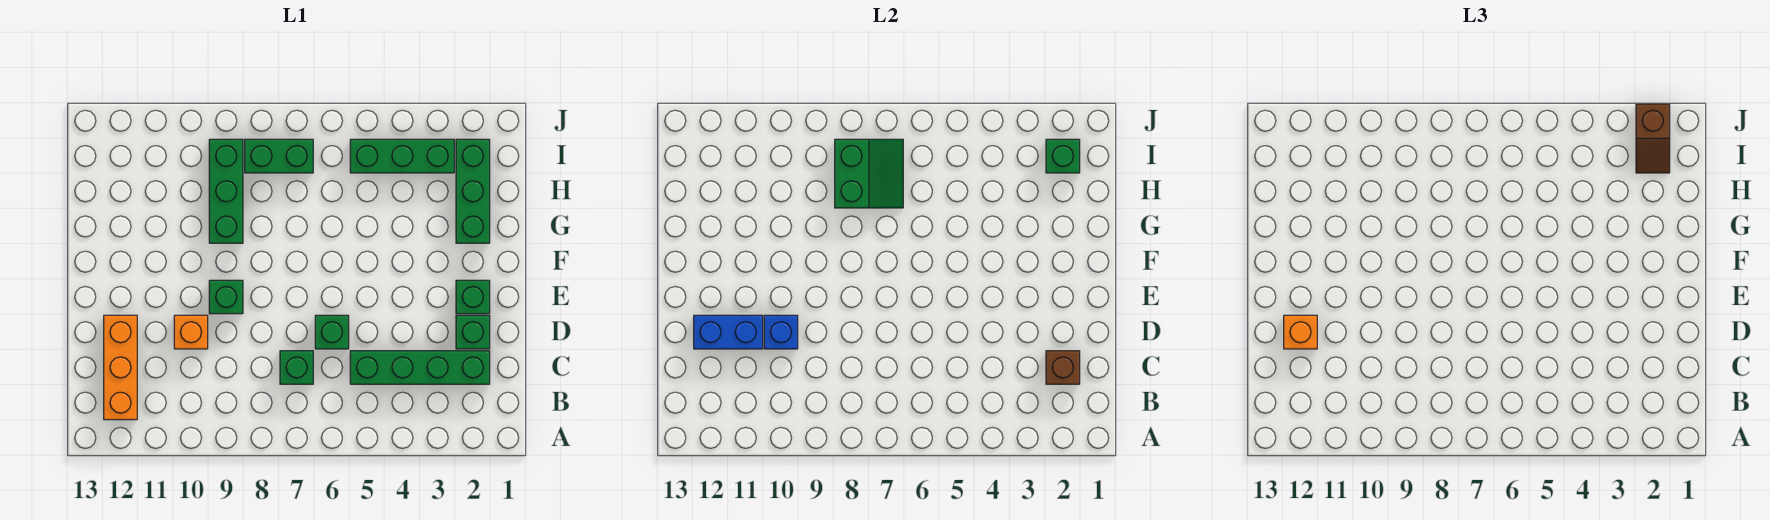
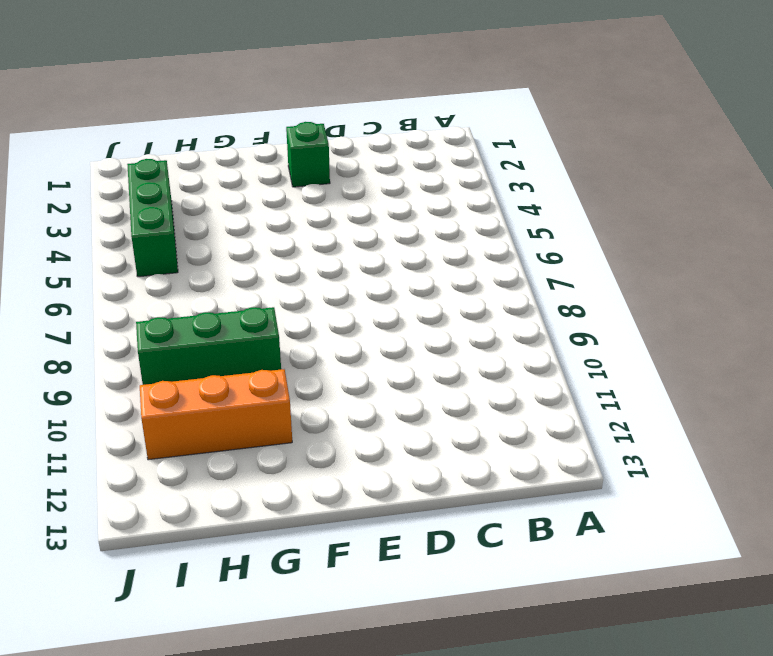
orange brick G11:I11 level 1 -> orange brick B12:D12 level 1
none -> green brick C2:C5 level 1
none -> green brick C7 level 1
none -> green brick D2 level 1

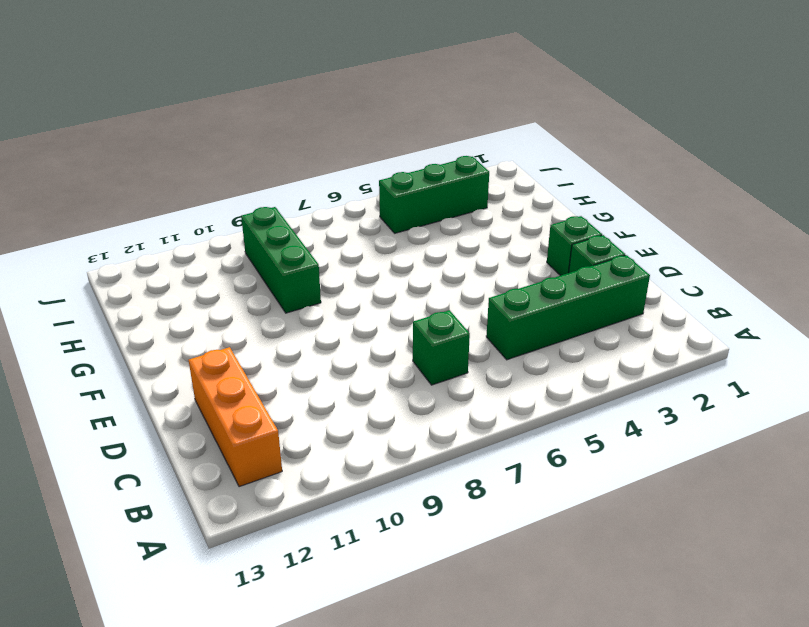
none -> green brick D6 level 1
none -> orange brick D10 level 1
none -> green brick E9 level 1

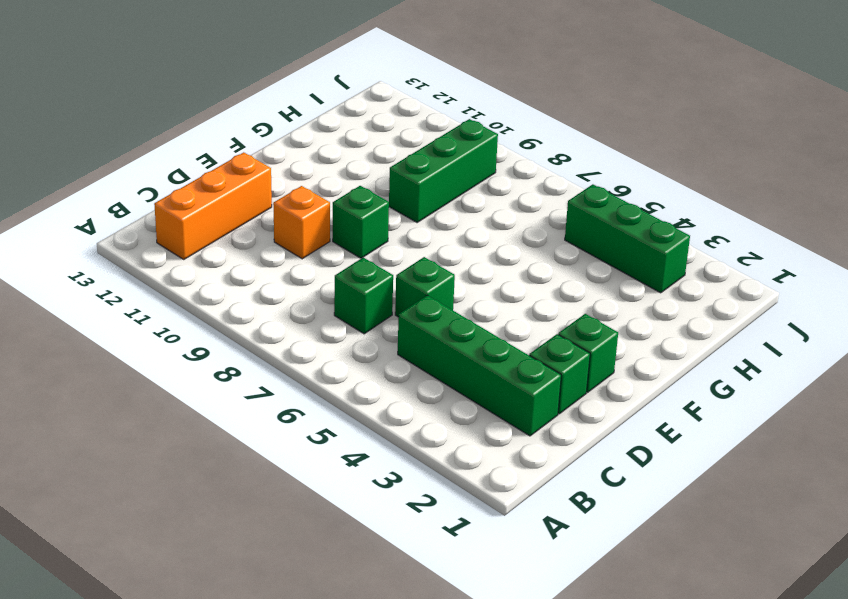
none -> green brick G2:I2 level 1
none -> green brick I7:I8 level 1
none -> brown brick C2 level 2

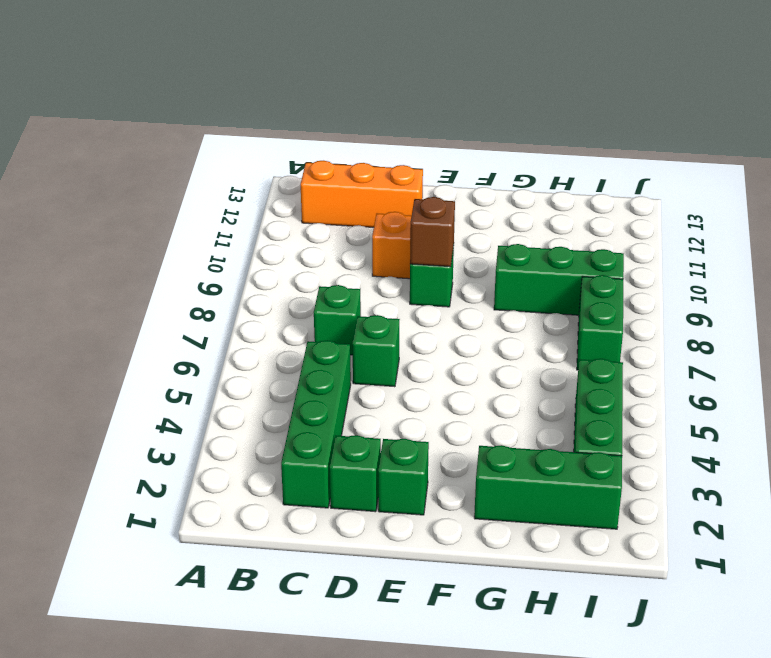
brown brick E9 level 2 -> brown brick C2 level 2
none -> blue brick D10 level 2
none -> blue brick D11:D12 level 2
none -> green slope H7:I8 level 2 top 8

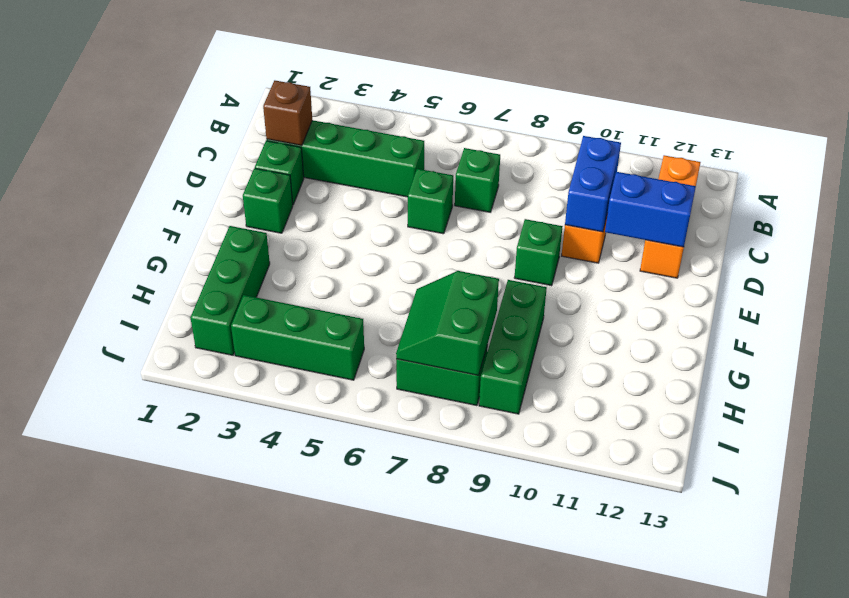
blue brick C10:D10 level 2 -> blue brick D10 level 2
none -> green brick I2 level 2
none -> orange brick D12 level 3
none -> brown slope I2:J2 level 3 top J

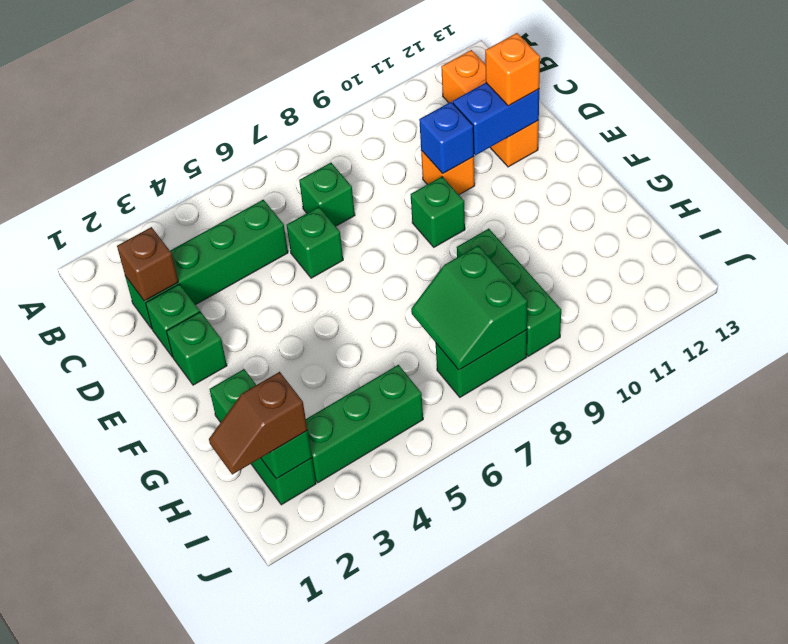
brown slope I1:I2 level 3 top 2 -> brown slope I2:J2 level 3 top J

